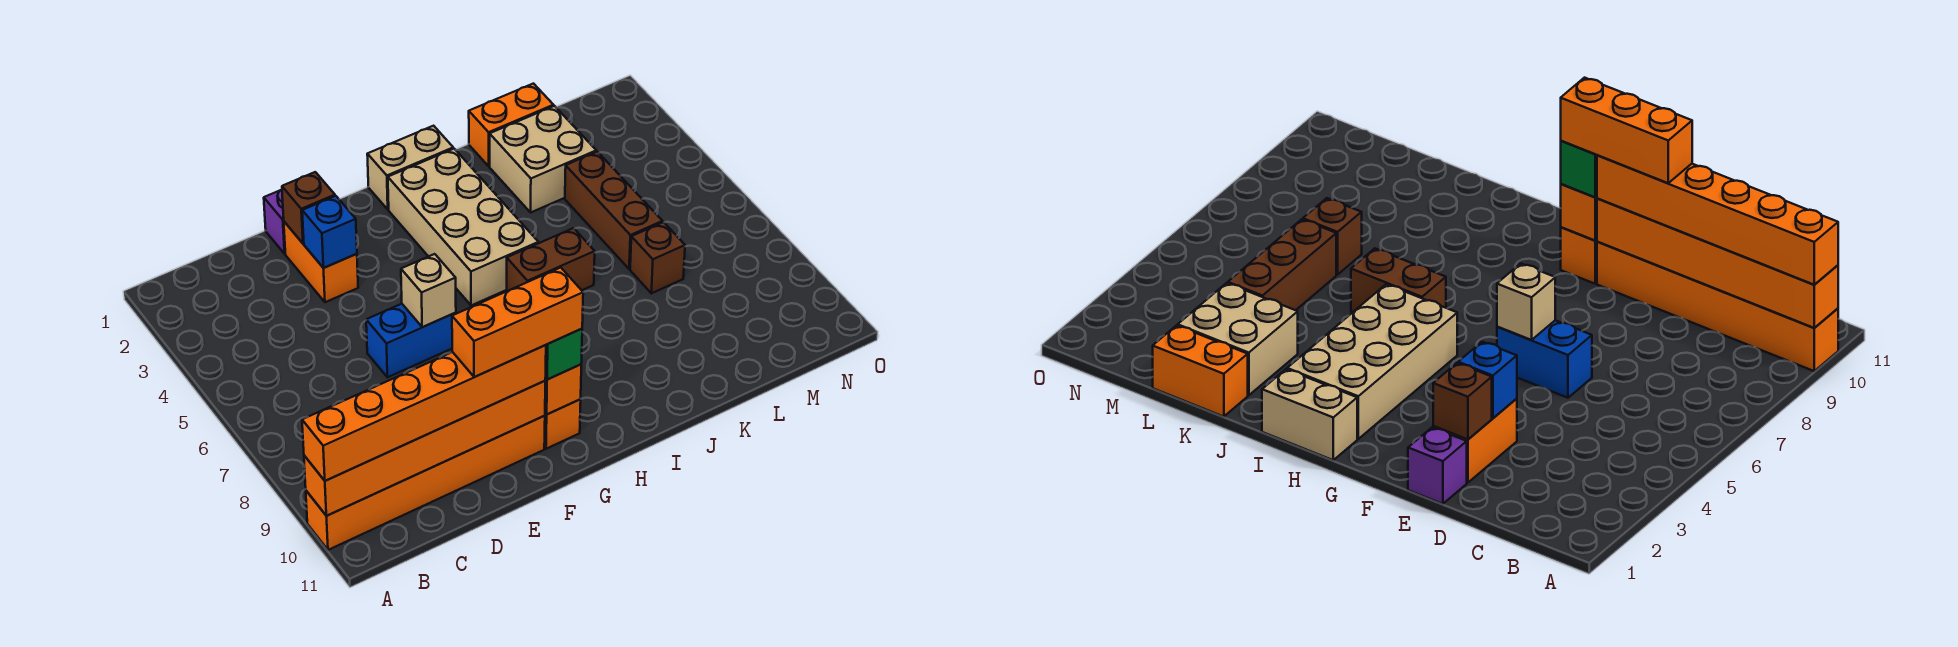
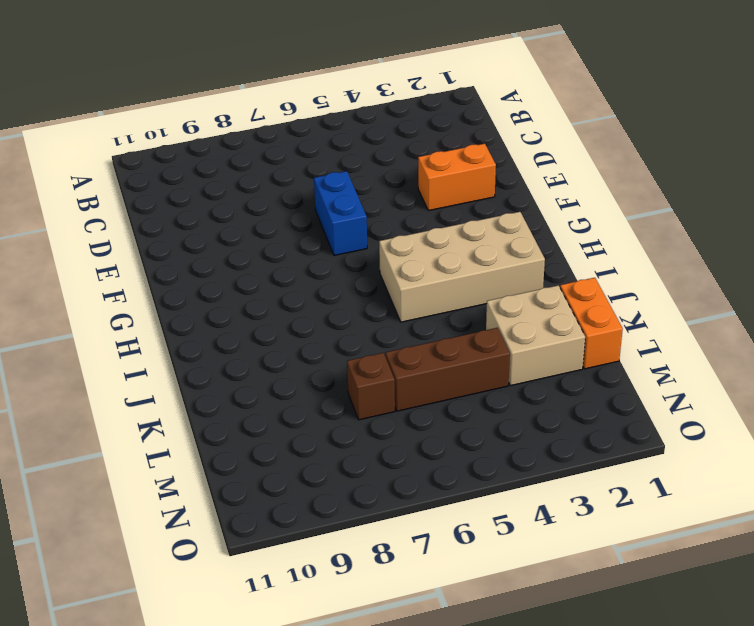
none -> orange brick A10:F10 level 1
none -> purple brick E1 level 1
none -> orange brick G10 level 1

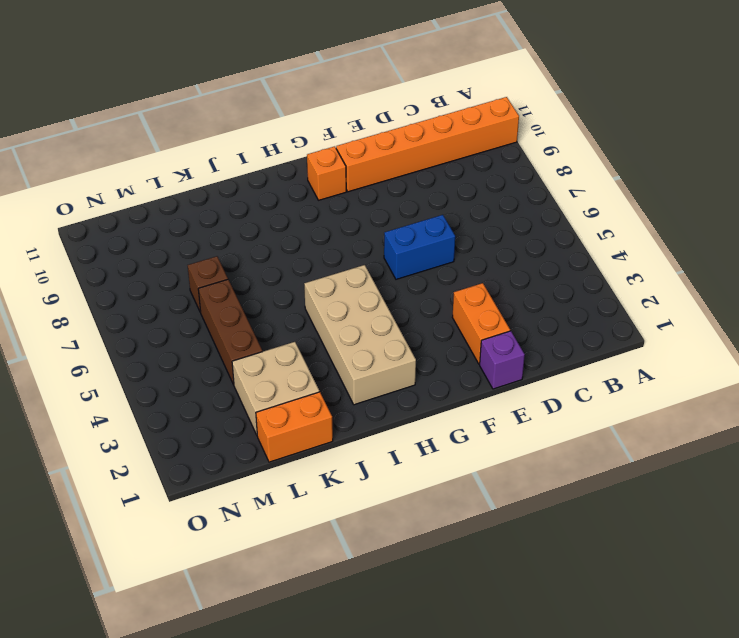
none -> tan brick H1:I1 level 1
none -> brown brick I6:J6 level 1
none -> orange brick A10:F10 level 2

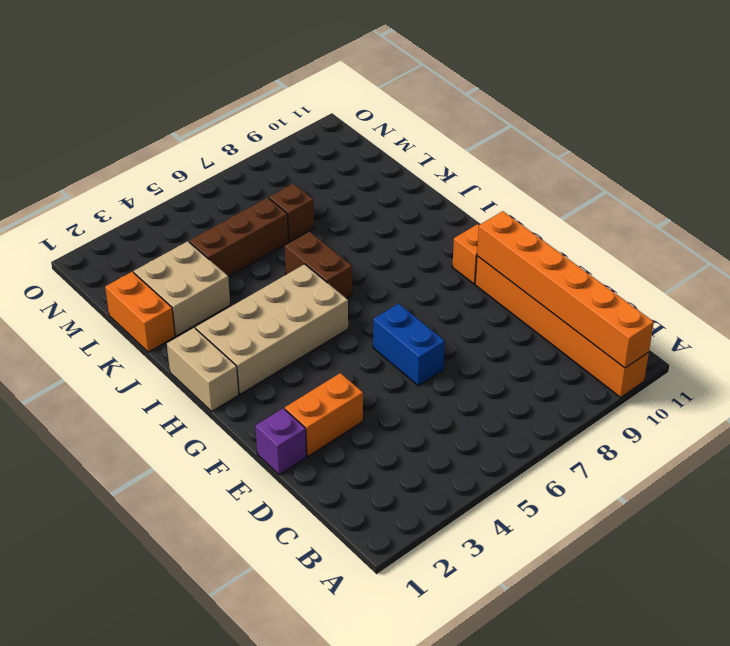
none -> brown brick E2 level 2
none -> blue brick E3 level 2
none -> tan brick F6 level 2

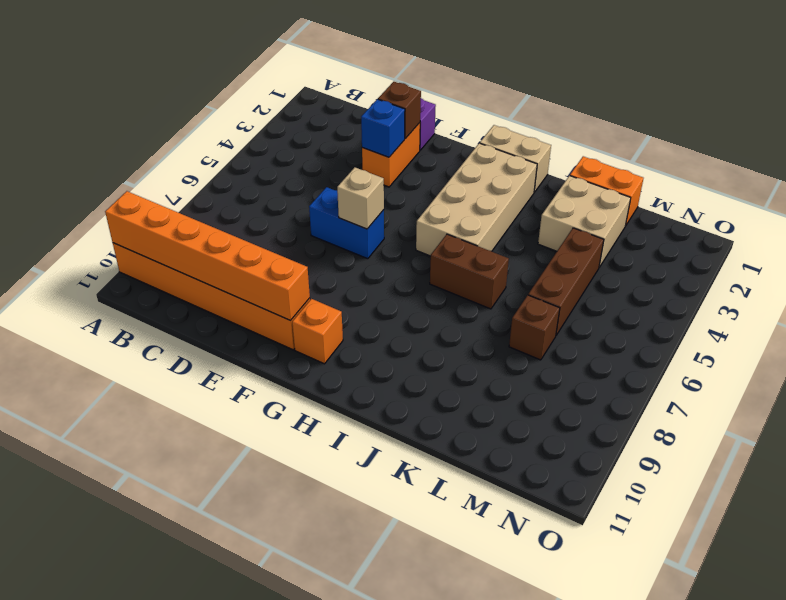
none -> orange brick G10 level 2
none -> orange brick A10:F10 level 3
none -> green brick G10 level 3

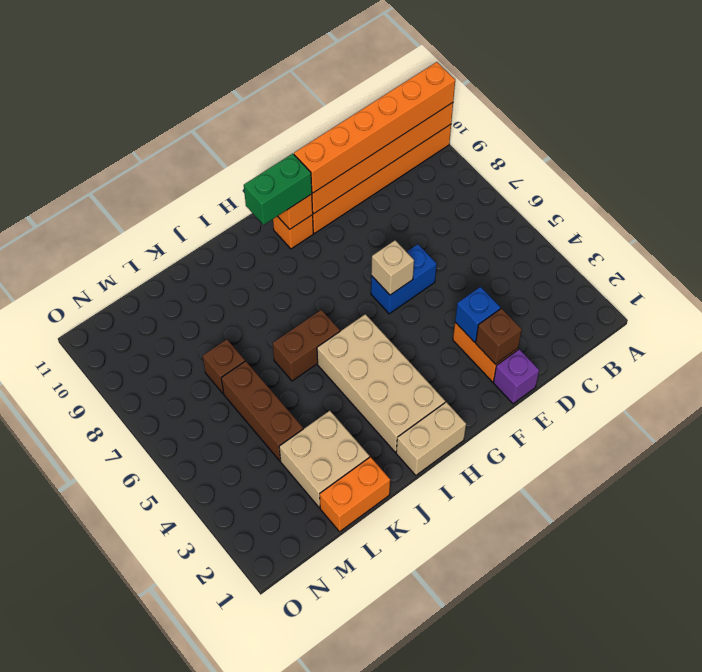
green brick G10:H10 level 3 -> green brick G10 level 3
none -> orange brick E10:G10 level 4

